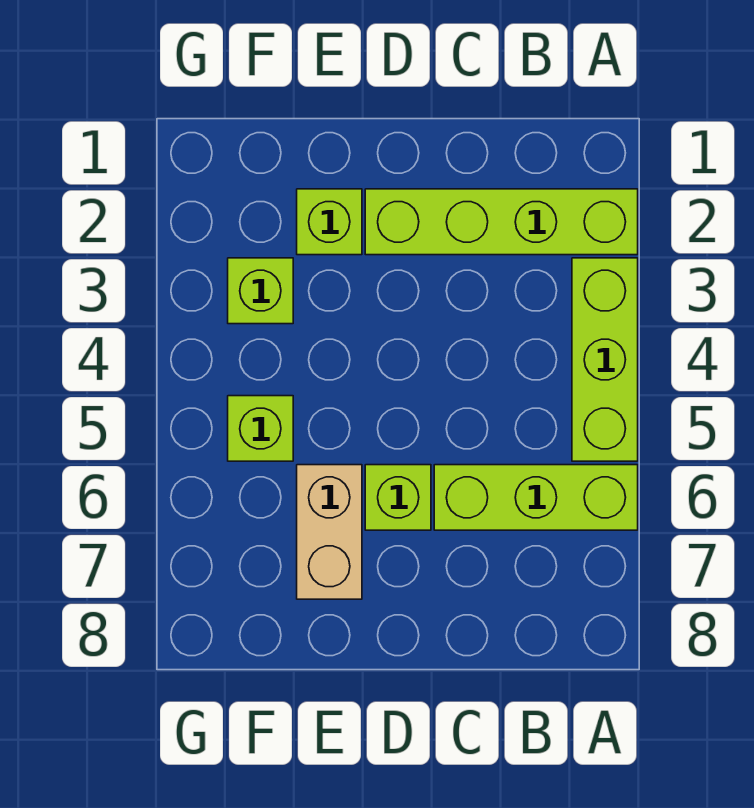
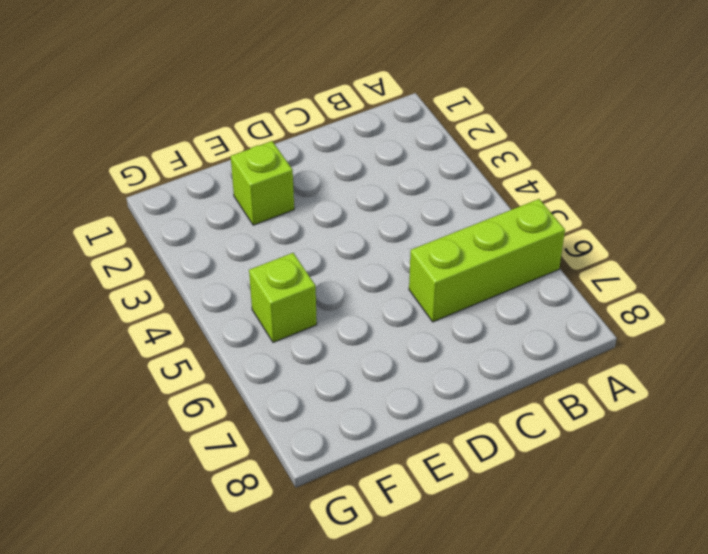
none -> lime brick A2:D2 level 1
none -> lime brick A3:A5 level 1

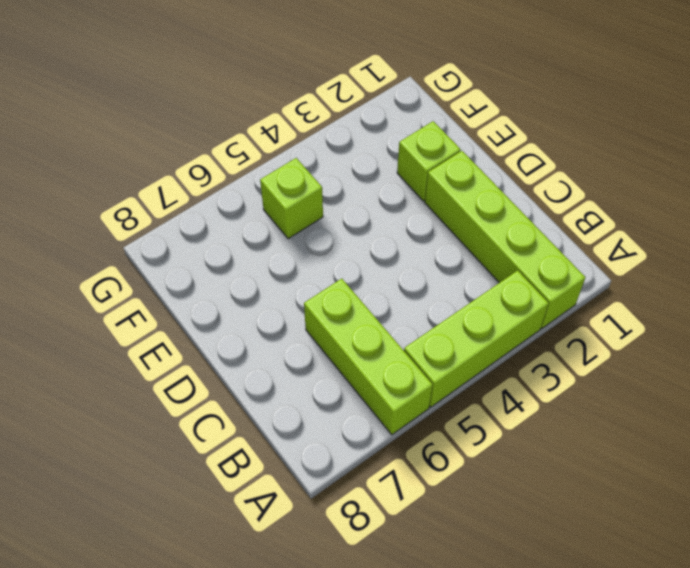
none -> lime brick D6 level 1
none -> tan brick E6:E7 level 1

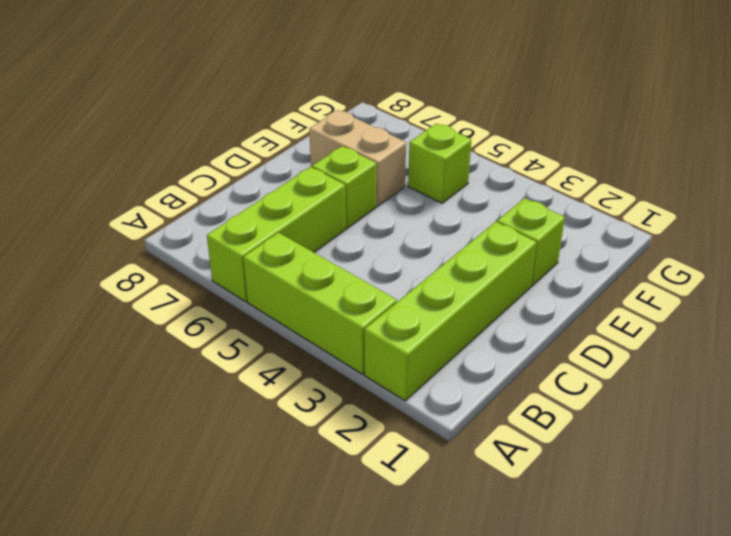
none -> lime brick F3 level 1

